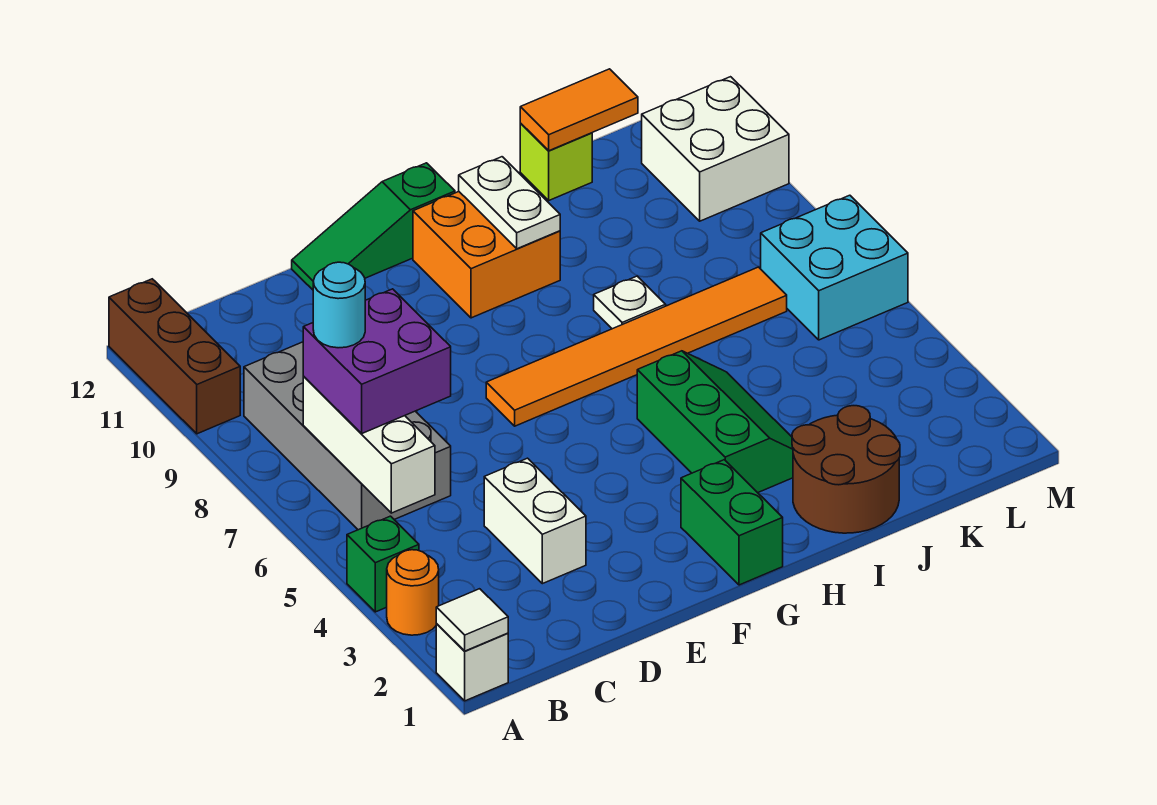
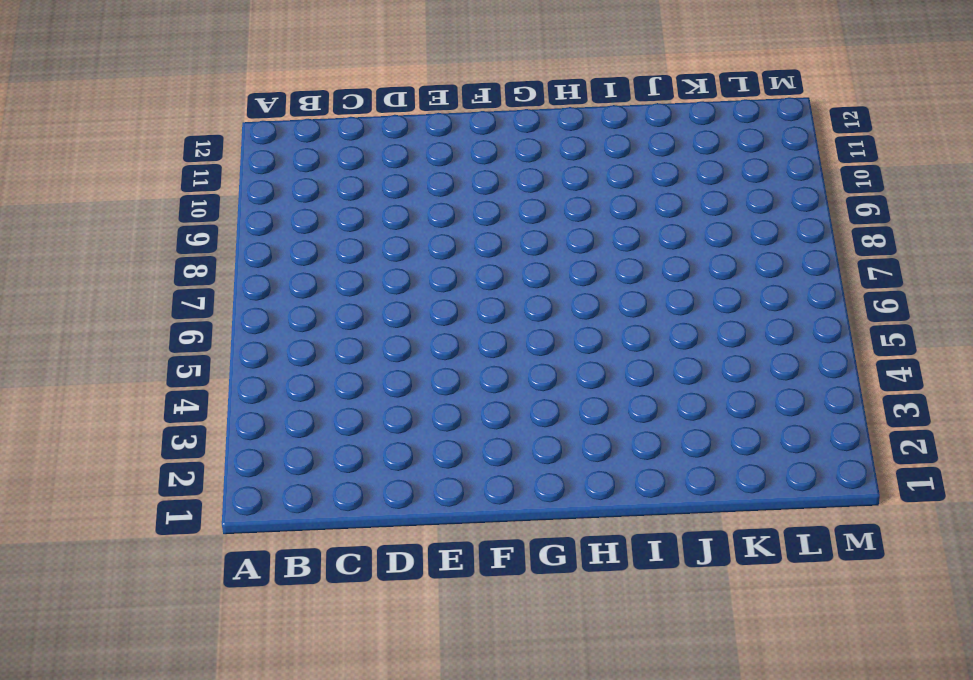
none -> white brick A1 level 1
none -> orange round brick A3 level 1
none -> green brick A4 level 1

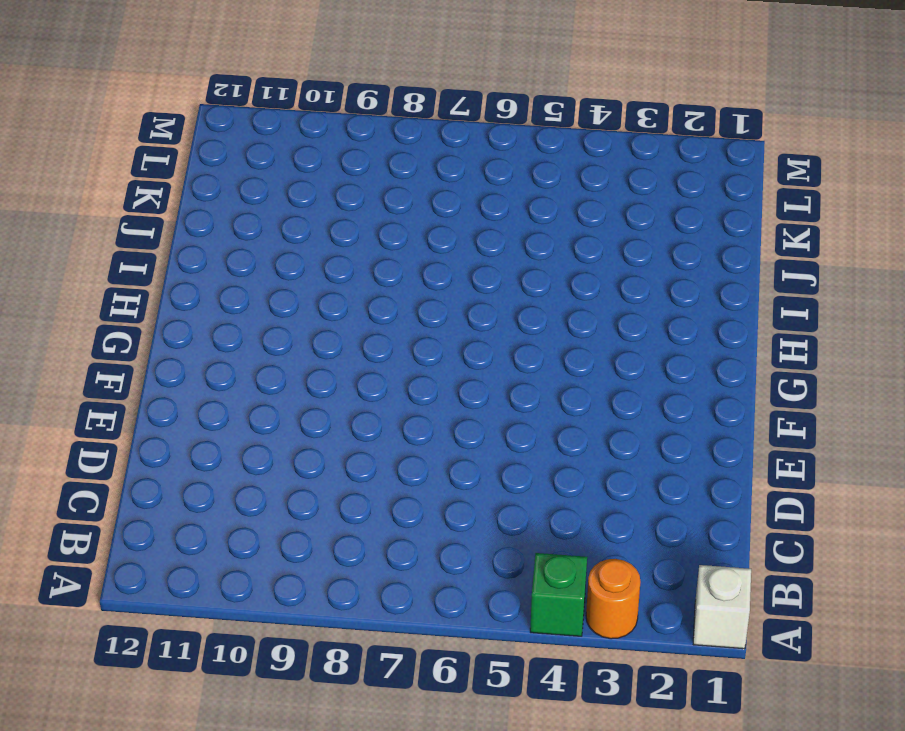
none -> brown brick A10:A12 level 1
none -> grey brick B6:C9 level 1
none -> white brick D3:D4 level 1

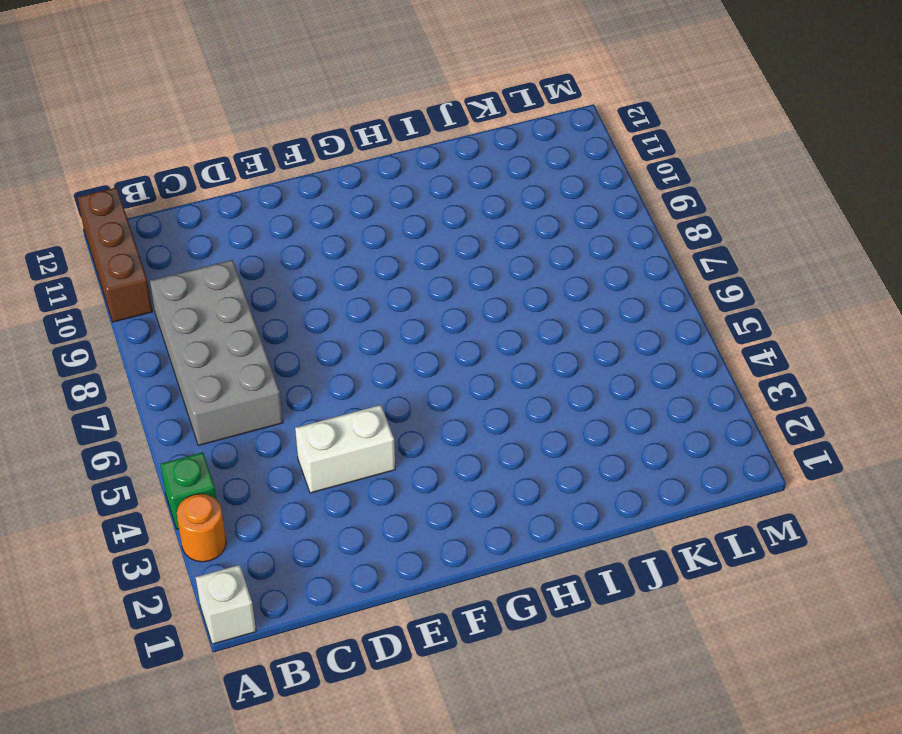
white brick D4:E4 level 1 -> white brick D3:D4 level 1
none -> green slope E12:G12 level 1 top G
none -> orange tile F7:K7 level 1
none -> green brick G1:G2 level 1

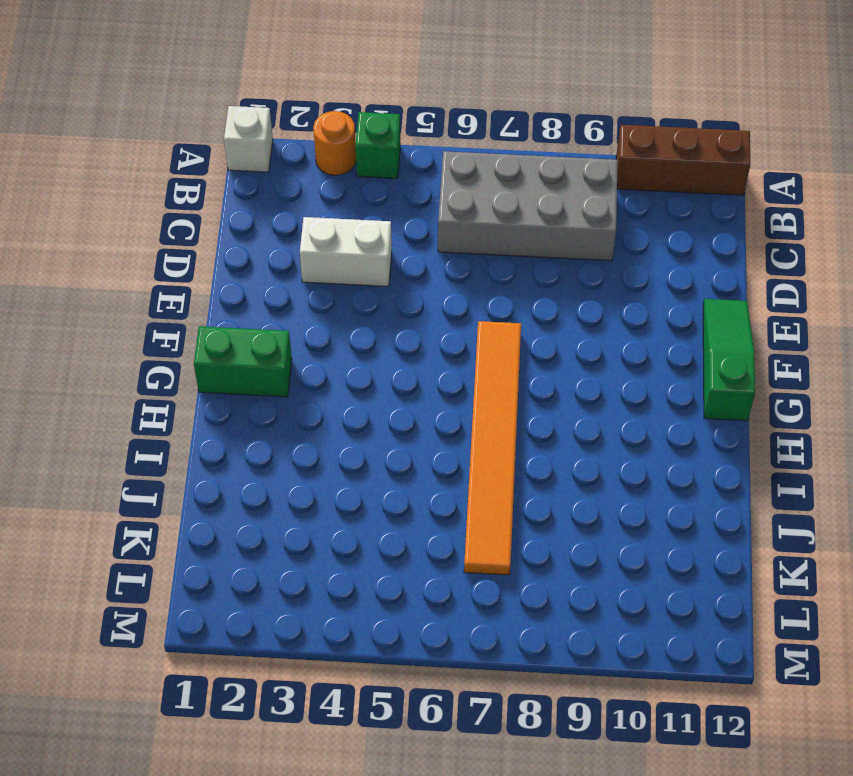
none -> orange brick G10:H11 level 1
none -> green slope H3:I5 level 1 top H
none -> brown round brick I1:J2 level 1

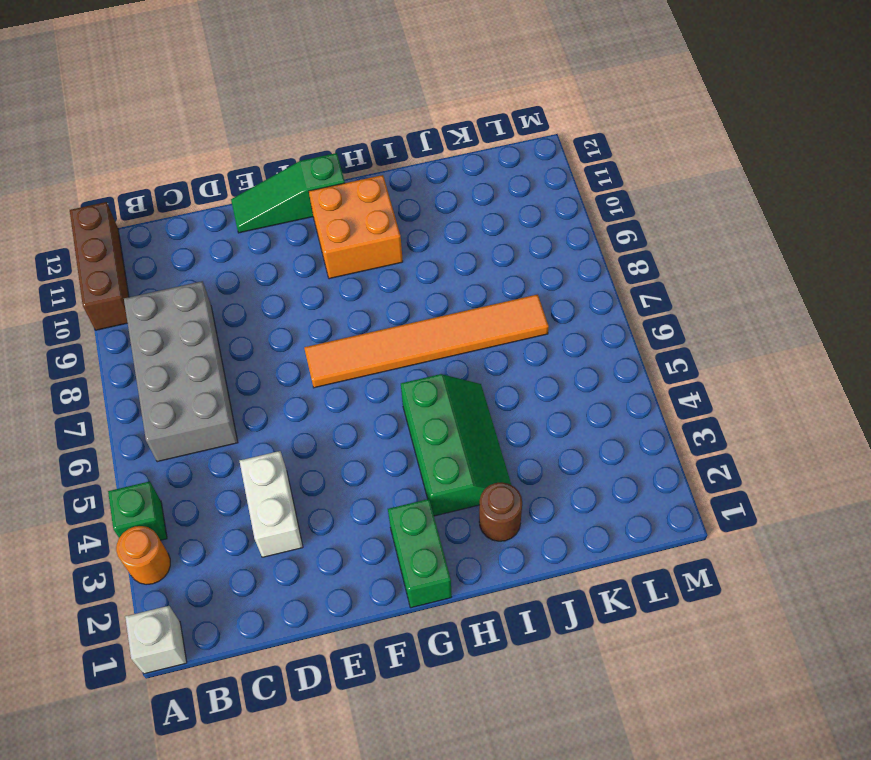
brown round brick I2 level 1 -> brown round brick I1:J2 level 1
none -> white plate I8 level 1
none -> lime brick J12 level 1
none -> cyan brick L6:M7 level 1

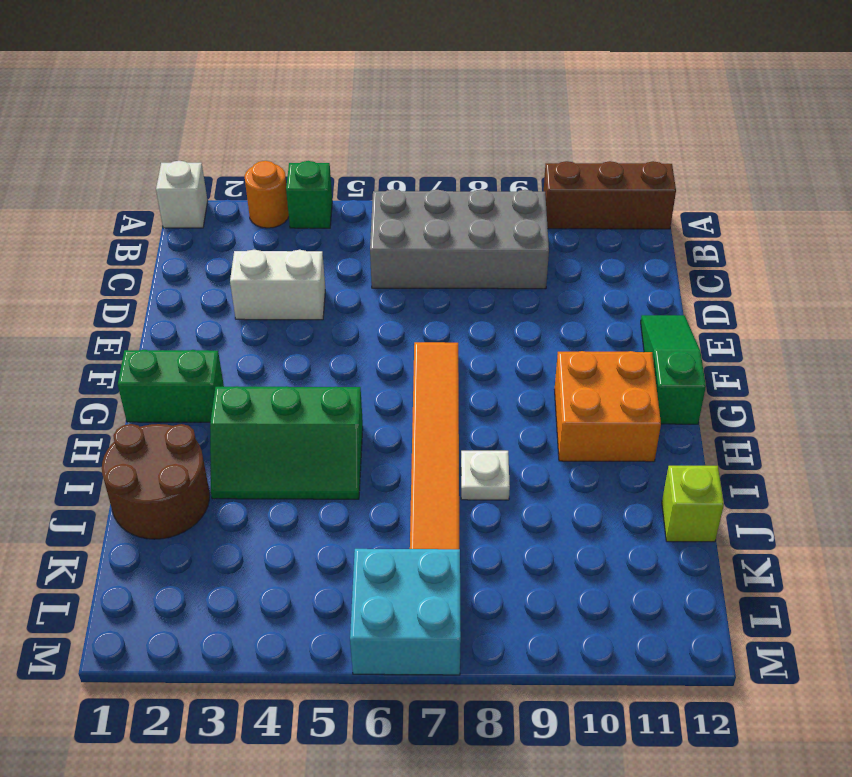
none -> white brick L10:M11 level 1
none -> white tile A1 level 2
none -> white brick B5:B7 level 2

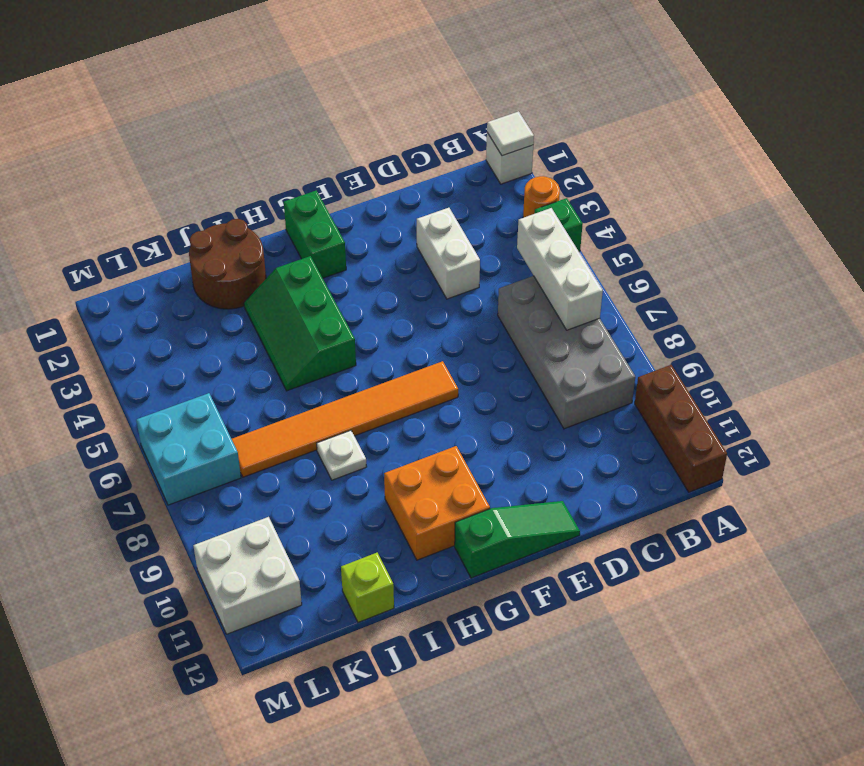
none -> white plate H10:H11 level 2
none -> orange tile J12:K12 level 2
none -> purple brick B6:C7 level 3

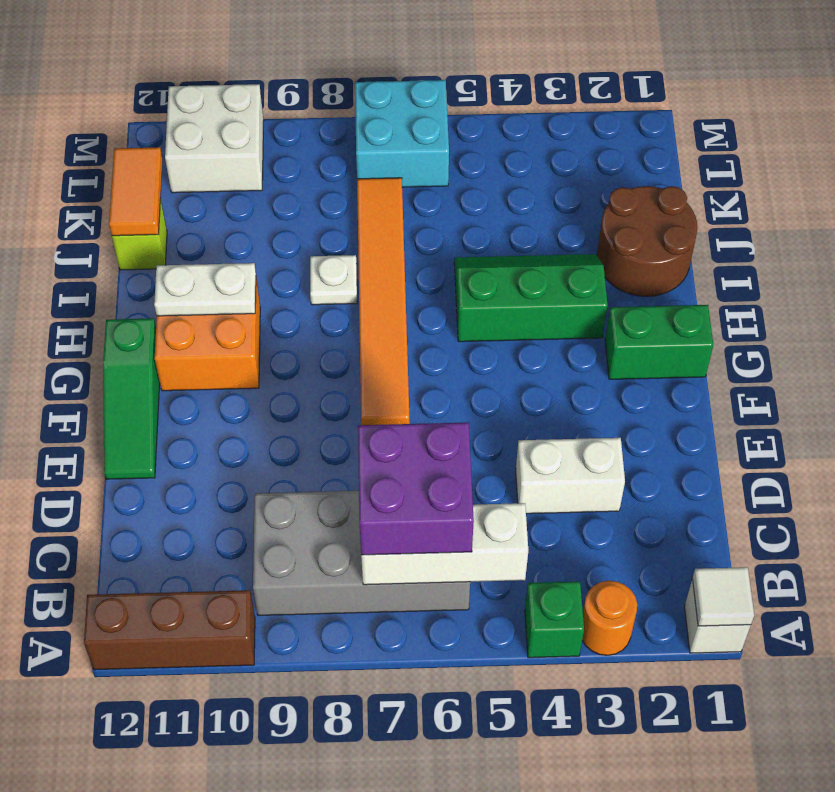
none -> cyan round brick B7 level 4

